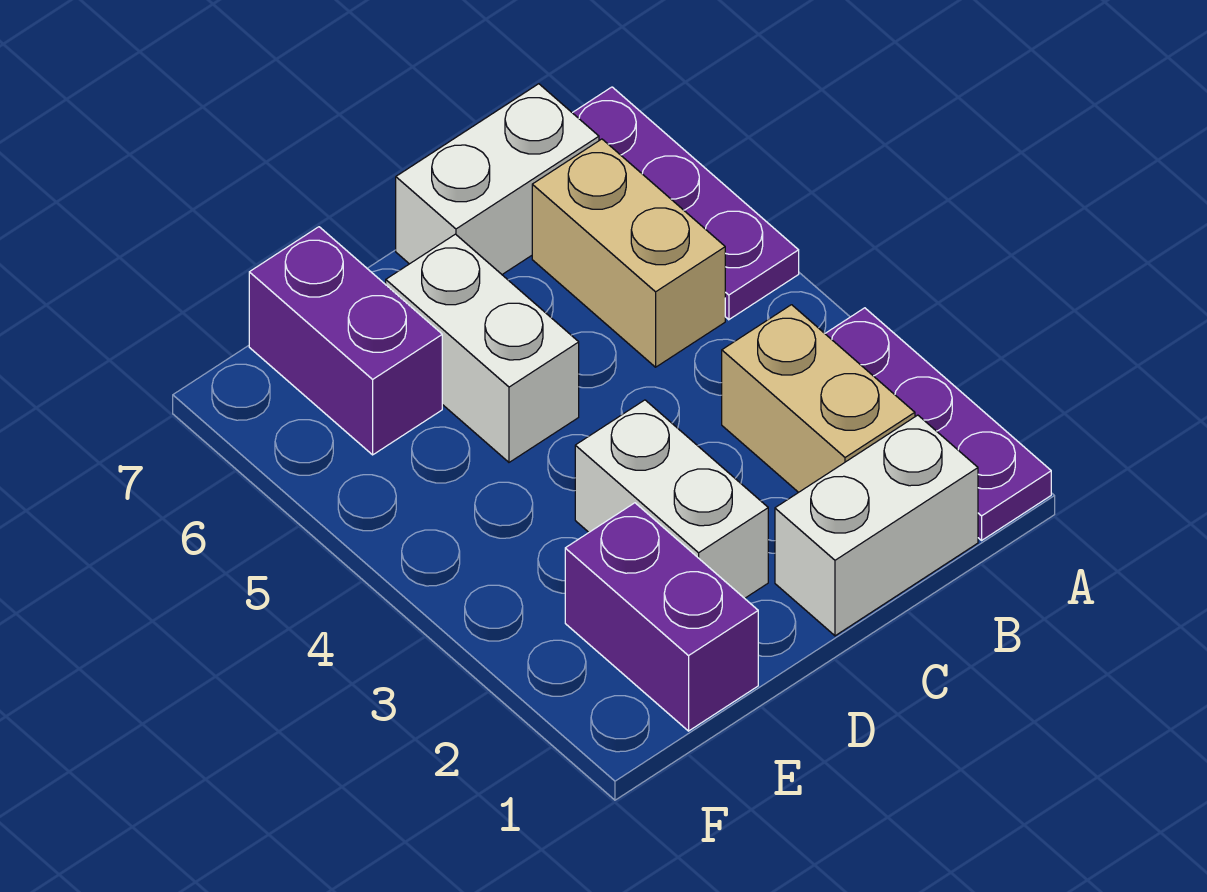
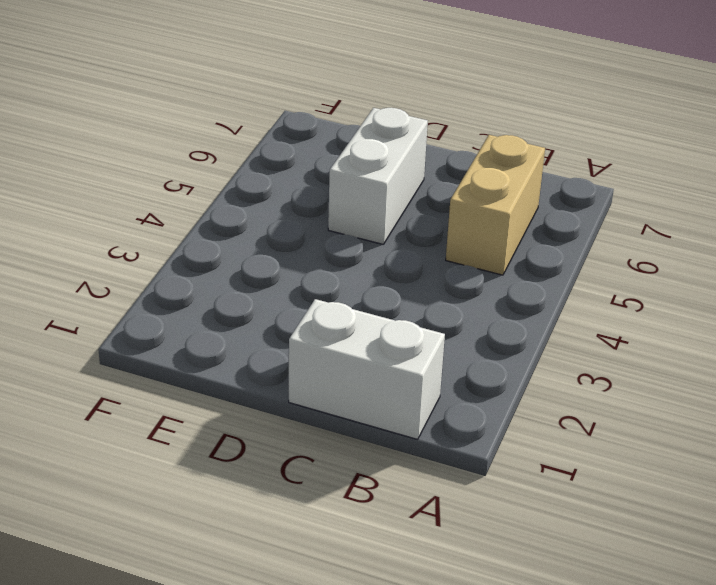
none -> purple plate A1:A3 level 1
none -> purple plate A5:A7 level 1

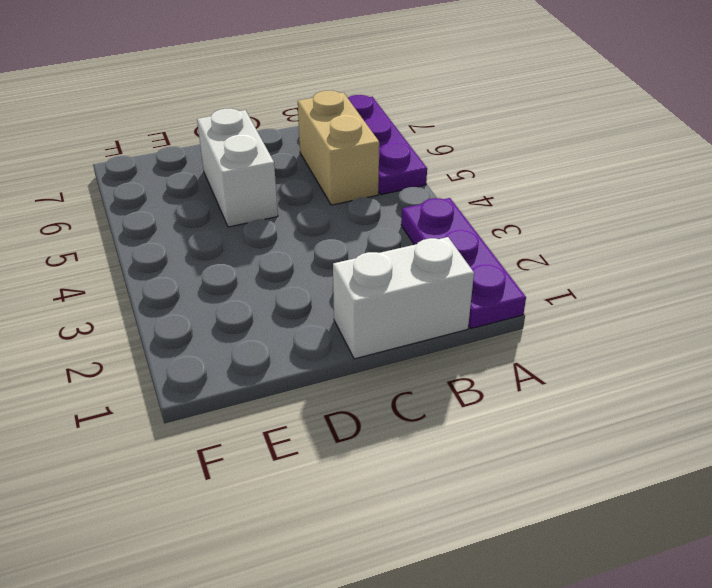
none -> tan brick B2:B3 level 1
none -> white brick B7:C7 level 1

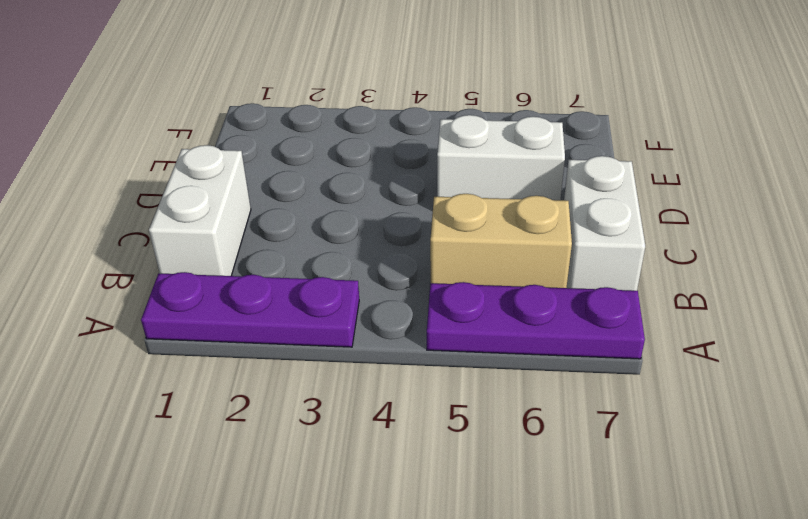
none -> tan brick B2:B3 level 1
none -> white brick D2:D3 level 1

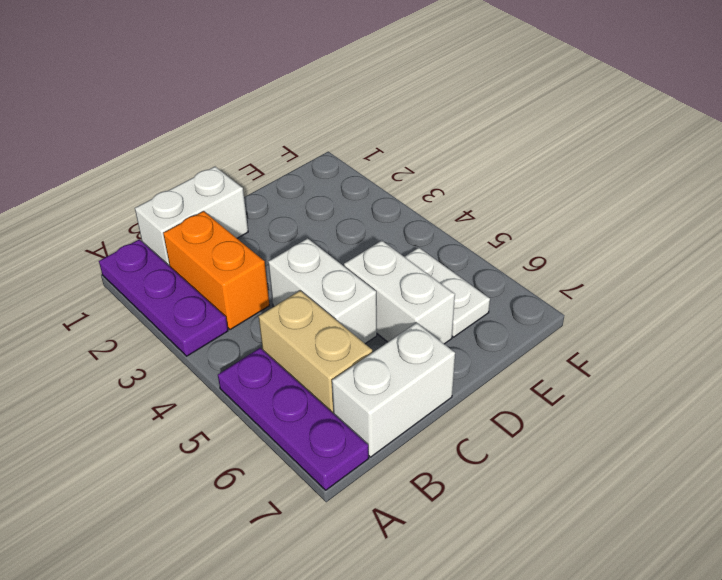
orange brick B2:B3 level 1 -> tan brick B2:B3 level 1
white brick C4:C5 level 1 -> white brick D2:D3 level 1
white plate E5:E6 level 1 -> purple brick E6:E7 level 1
none -> purple brick E1:E2 level 1

